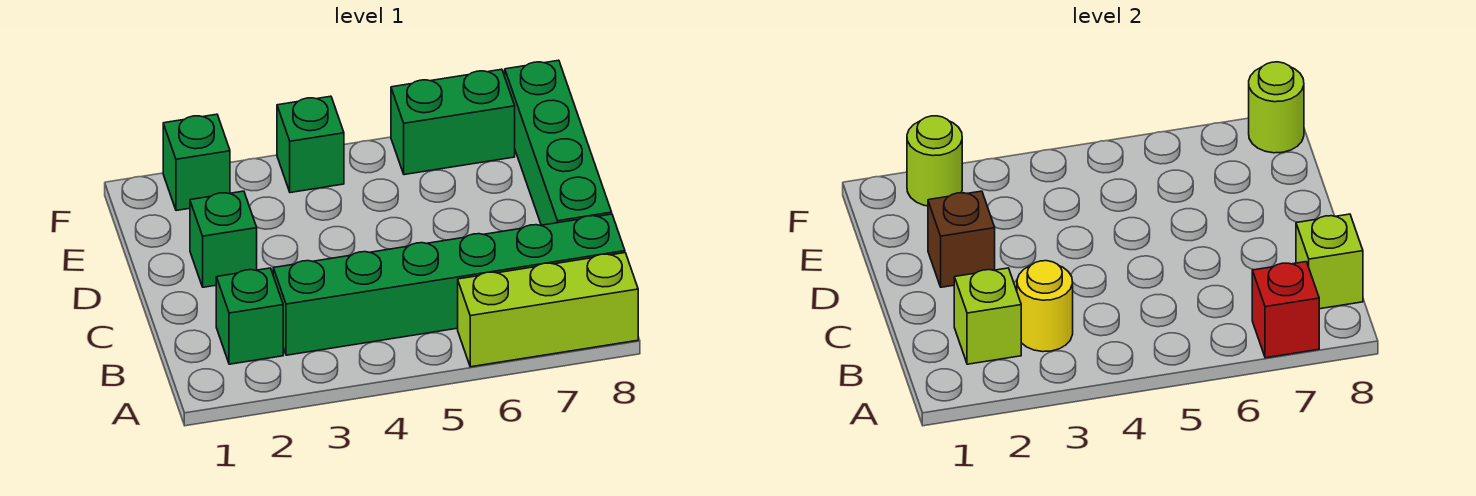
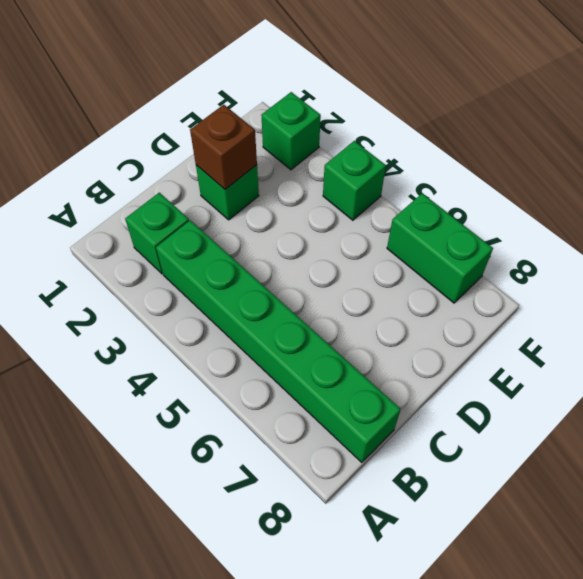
none -> lime brick A6:A8 level 1
none -> green brick C8:F8 level 1
none -> red brick A7 level 2

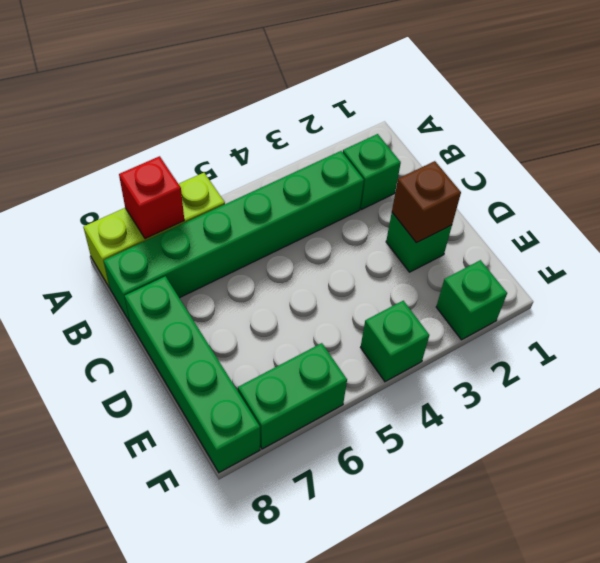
none -> lime brick B2 level 2
none -> yellow round brick B3 level 2
none -> lime brick B8 level 2

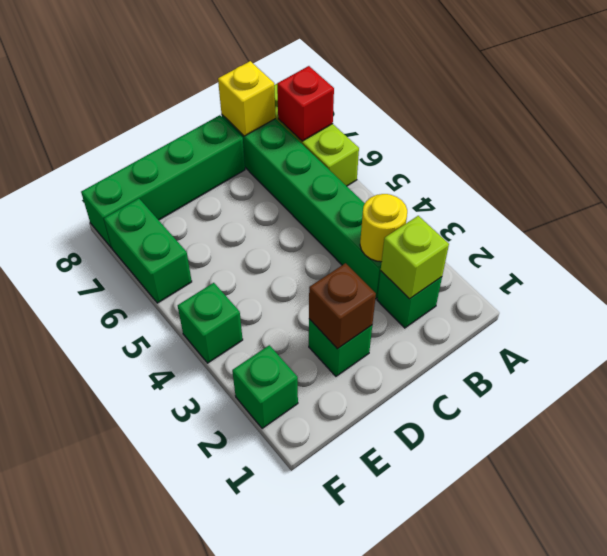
yellow brick B8 level 2 -> lime brick B8 level 2
none -> lime round brick F2 level 2
none -> lime round brick F8 level 2

